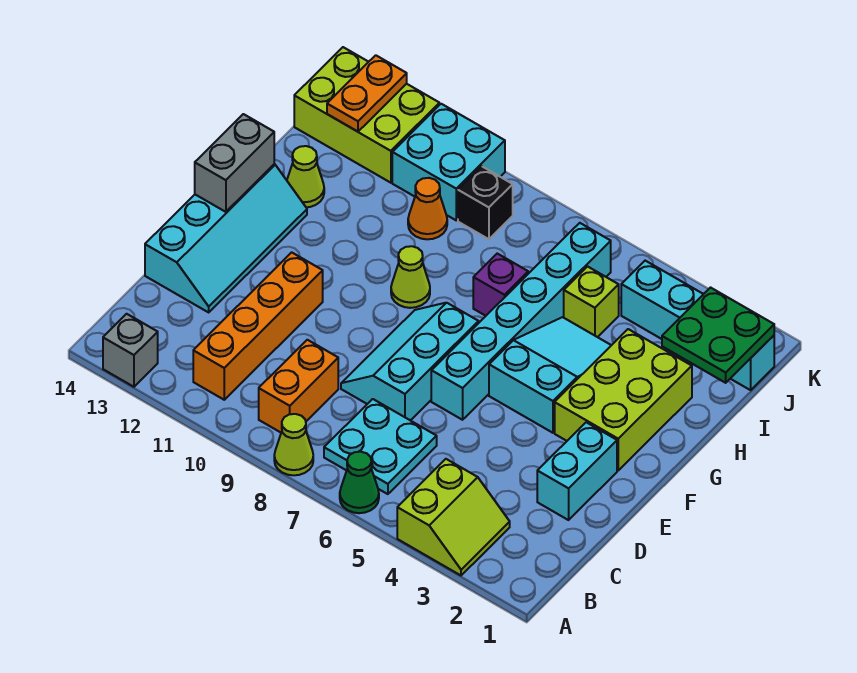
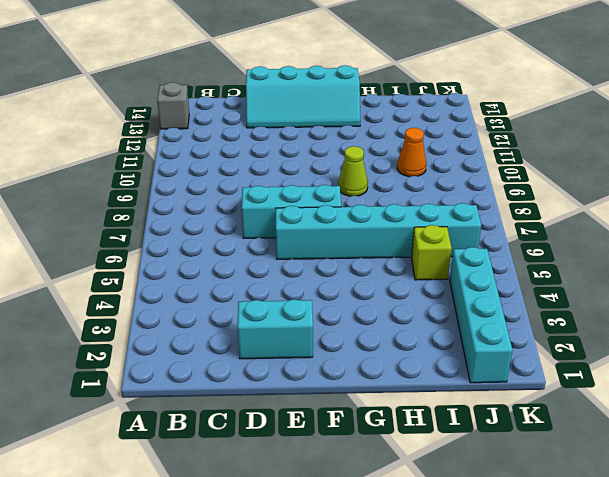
none -> lime slope A3:B4 level 1 top 4
none -> green cone A6 level 1
none -> lime cone A8 level 1

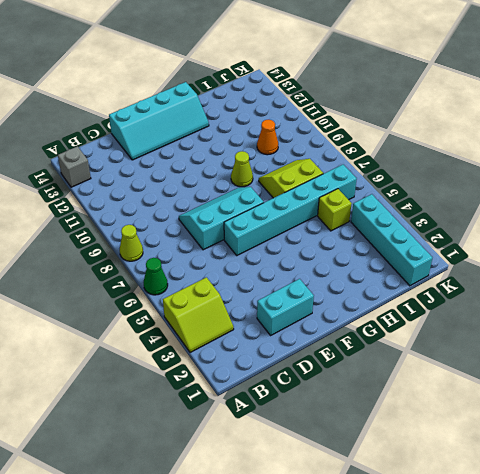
lime slope H7:I8 level 1 top 7 -> purple brick H7 level 1
none -> cyan plate B6:C7 level 1
none -> orange brick B9:C9 level 1
none -> orange brick B11:E11 level 1

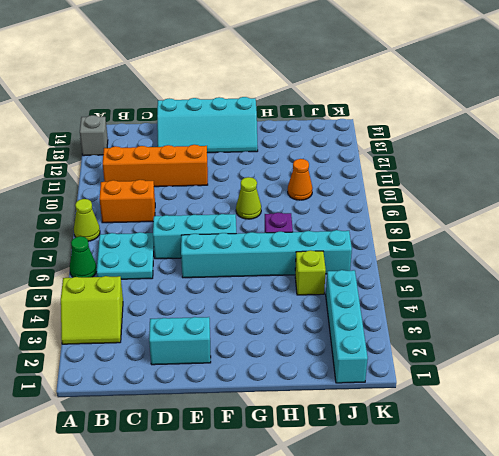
none -> lime brick F2:H3 level 1
none -> cyan slope F4:H5 level 1 top F
none -> lime cone H13 level 1

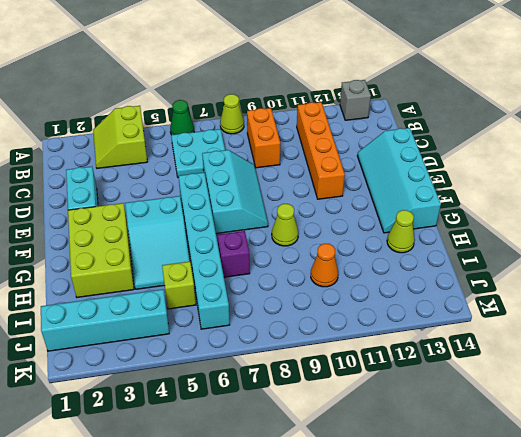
none -> black brick J9 level 1
none -> cyan brick J10:K11 level 1
none -> lime brick J12:K14 level 1

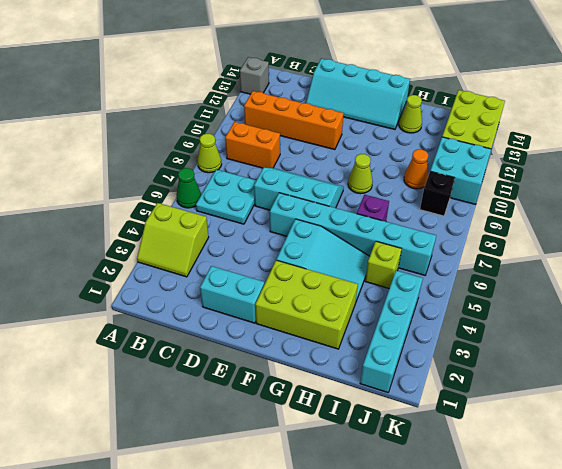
none -> grey brick F14:G14 level 2
none -> green plate I1:J2 level 2
none -> orange plate J13:K13 level 2

